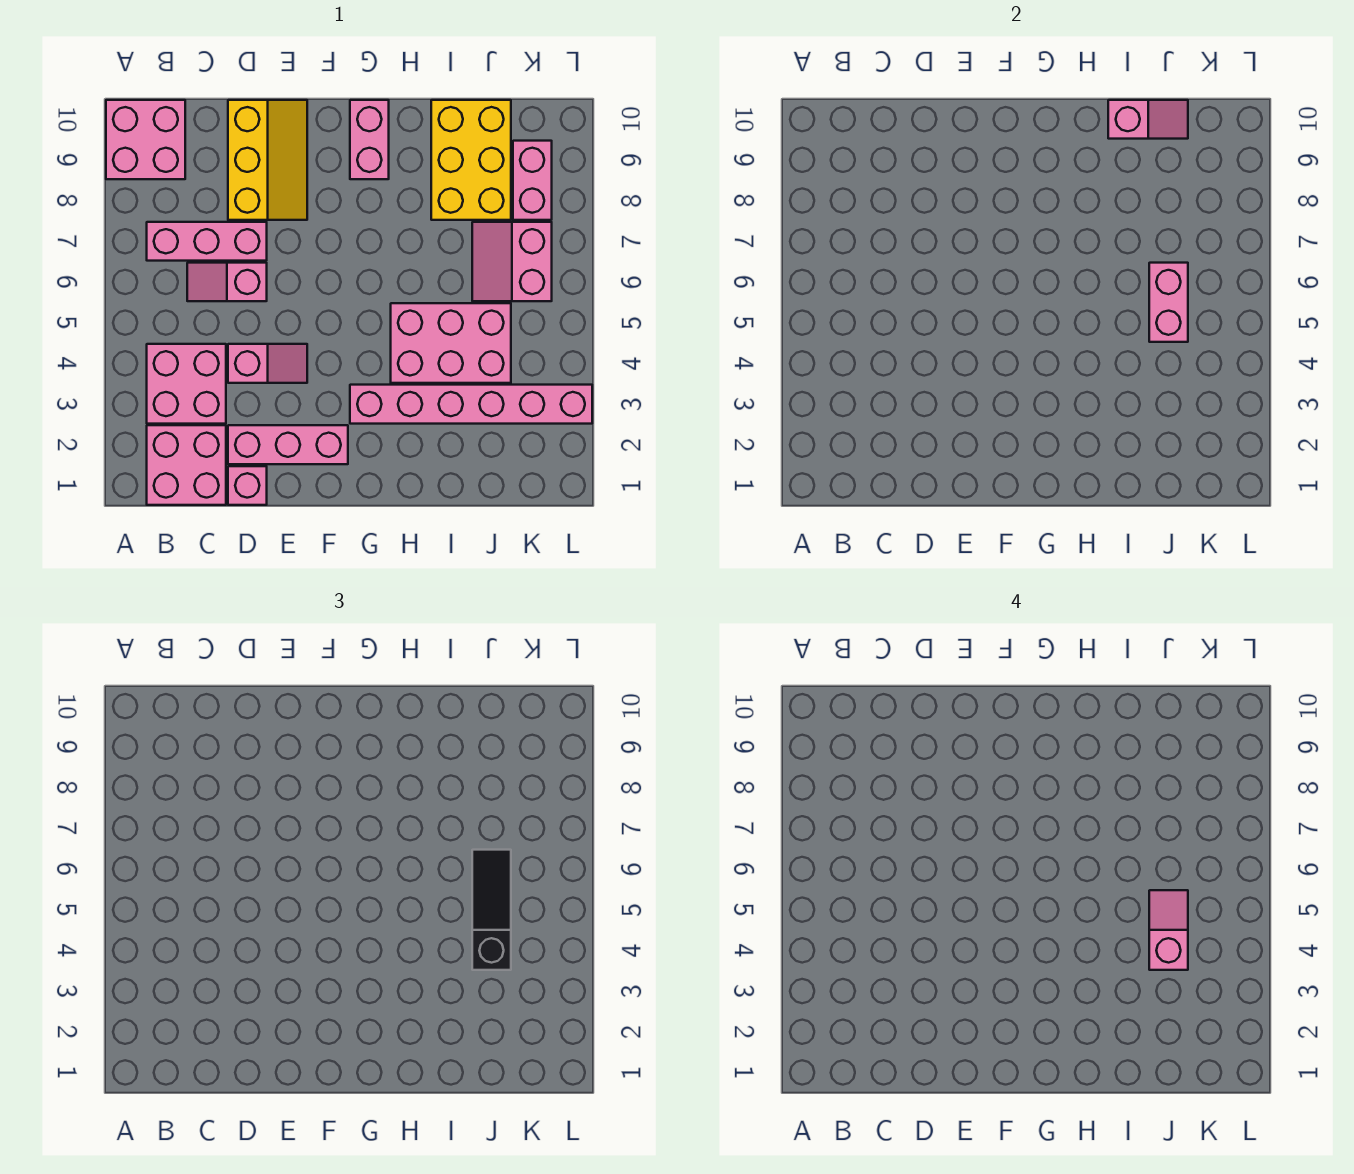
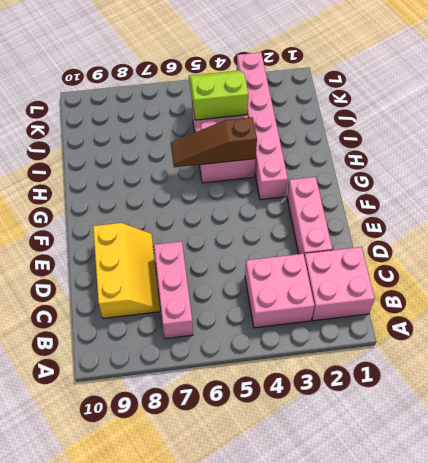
yellow slope C8:E9 level 1 top 9 -> yellow slope D8:E10 level 1 top D
brown slope H4:H6 level 2 top 4 -> none
lime slope J4:K5 level 2 top J -> pink brick J5:J6 level 2
none -> pink brick A9:B10 level 1
none -> pink slope C6:D6 level 1 top D
none -> pink brick D1 level 1

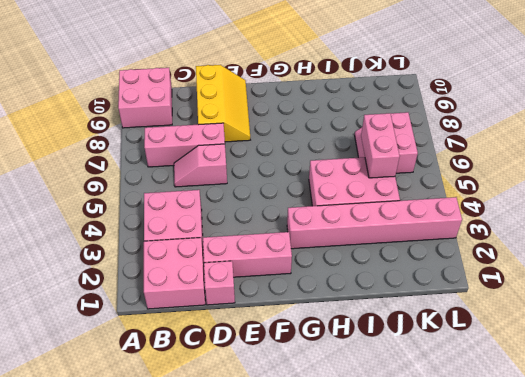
none -> pink slope D4:E4 level 1 top D
none -> pink brick G9:G10 level 1
none -> yellow brick I8:J10 level 1

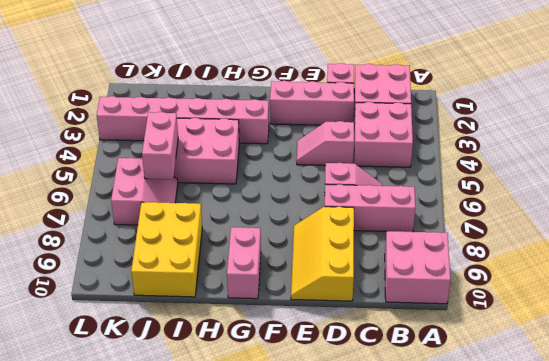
none -> pink brick K8:K9 level 1
none -> pink slope I10:J10 level 2 top I
none -> black slope J4:J6 level 3 top 4

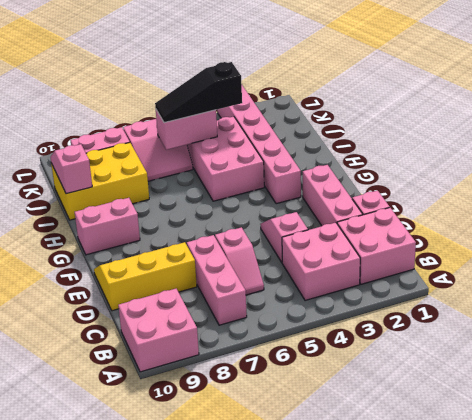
none -> pink slope J4:J5 level 4 top 4

